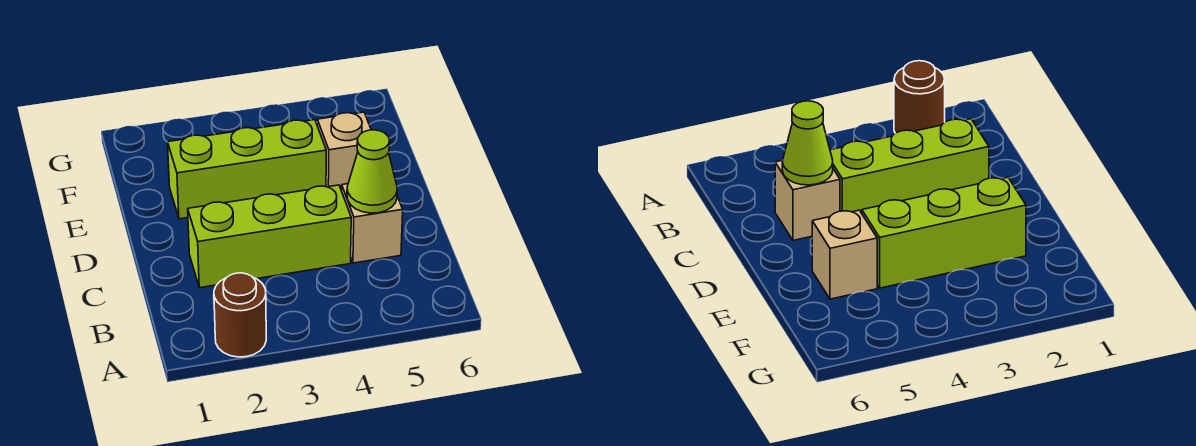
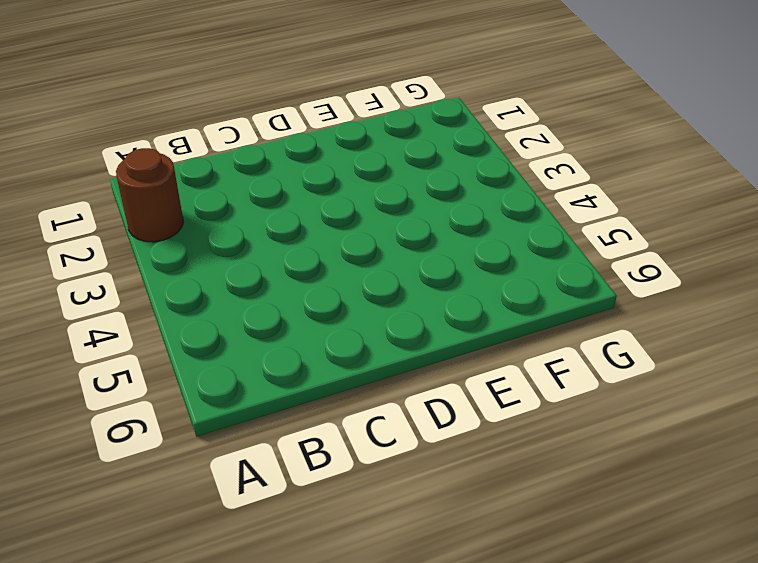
none -> lime brick C2:C4 level 1
none -> tan brick C5 level 1

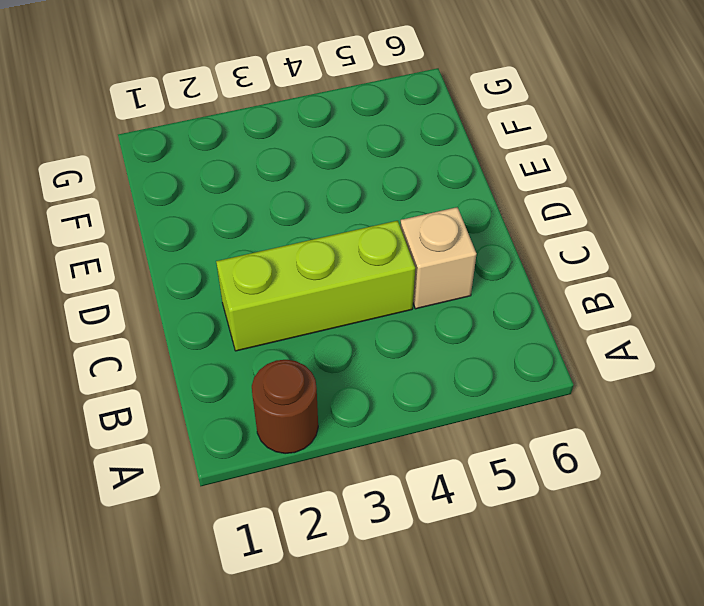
none -> lime brick E2:E4 level 1
none -> tan brick E5 level 1

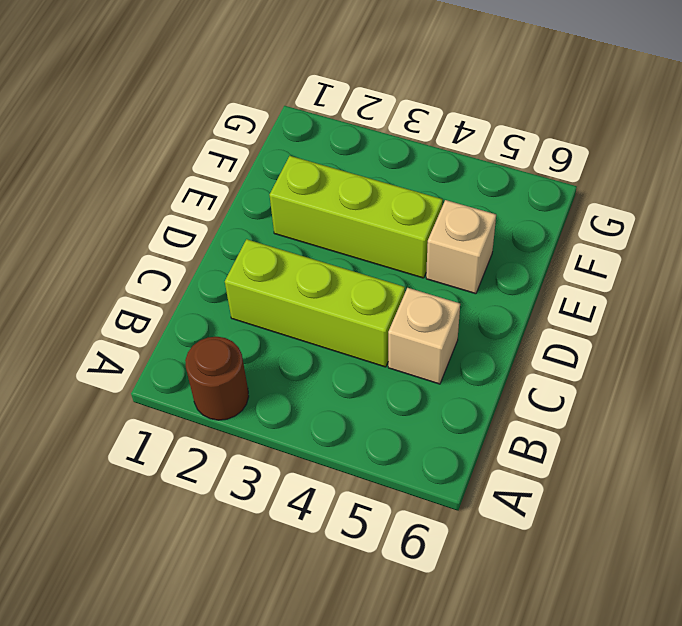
none -> lime cone C5 level 2

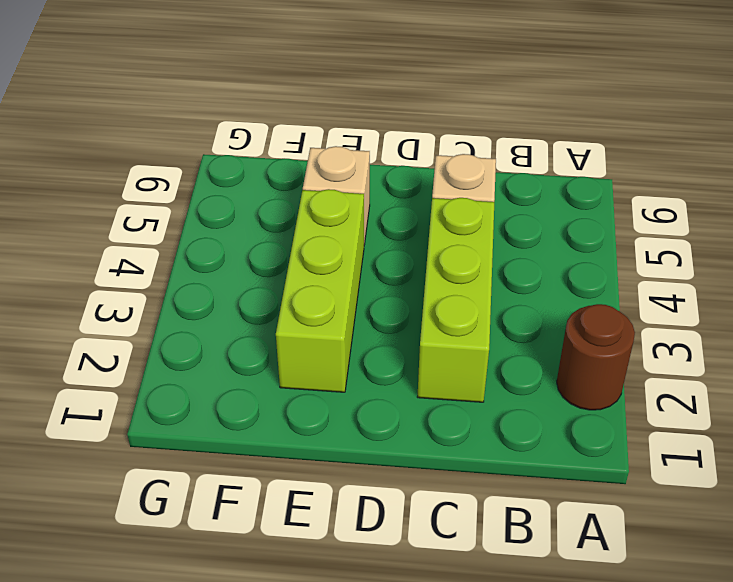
none -> lime cone C5 level 2

